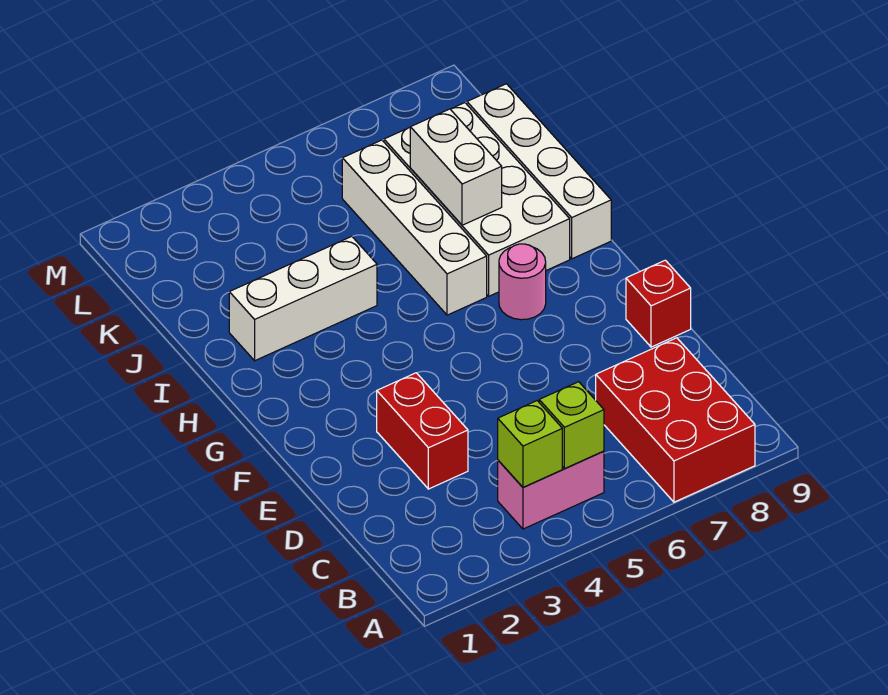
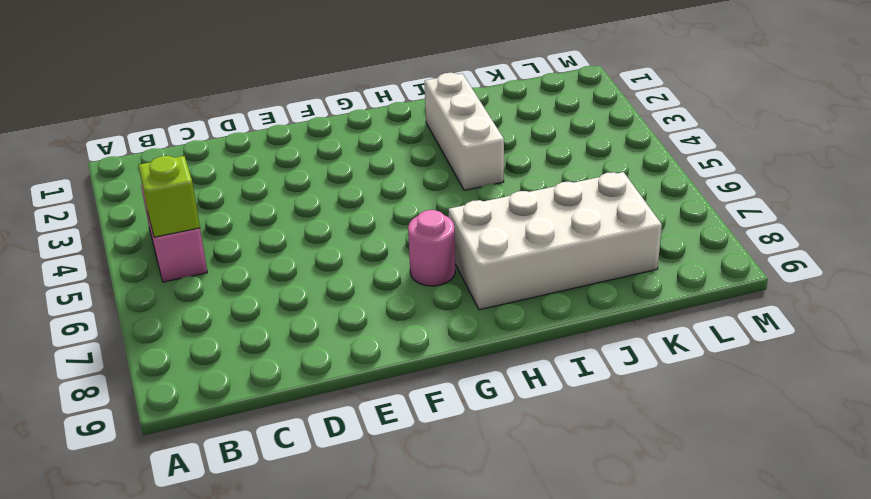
none -> red brick A7:C8 level 1
none -> red brick D3:E3 level 1
none -> red brick E9 level 1

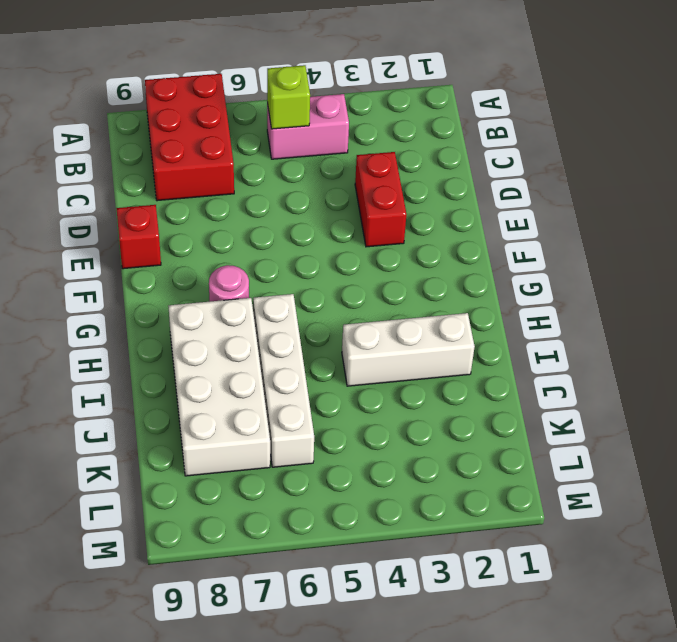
none -> white brick H9:K9 level 1
none -> lime brick B4 level 2
none -> white brick I7:J7 level 2

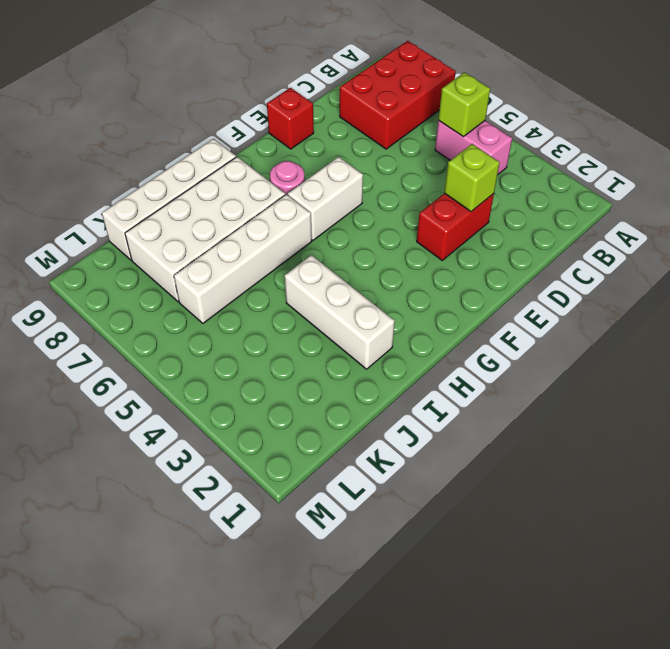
lime brick D3 level 2 -> lime brick B4 level 2
white brick F6:G6 level 1 -> white brick I7:J7 level 2

